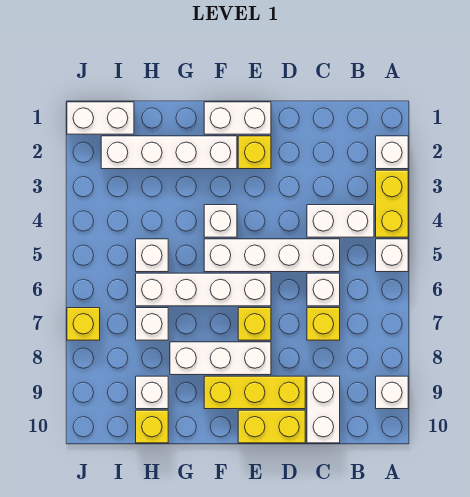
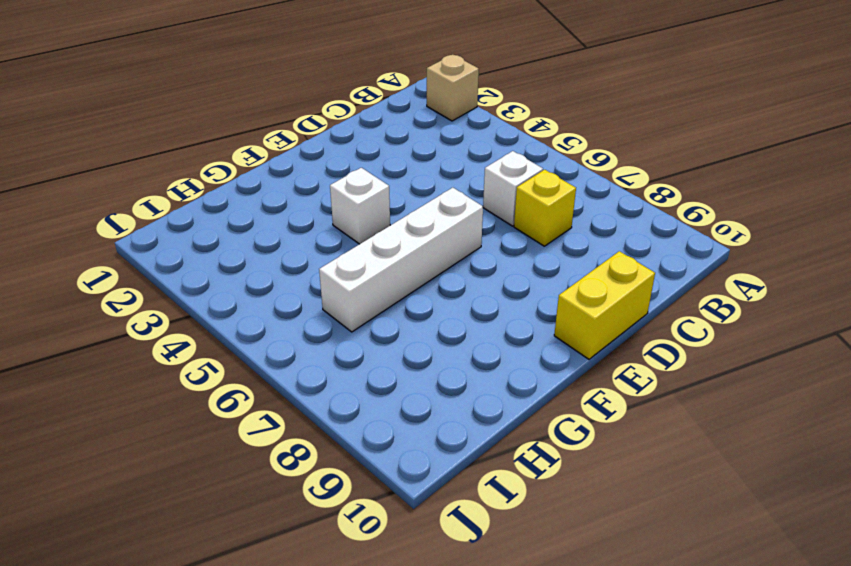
tan brick A2 level 1 -> white brick A2 level 1
none -> yellow brick A3:A4 level 1
none -> white brick A5 level 1
none -> white brick A9 level 1

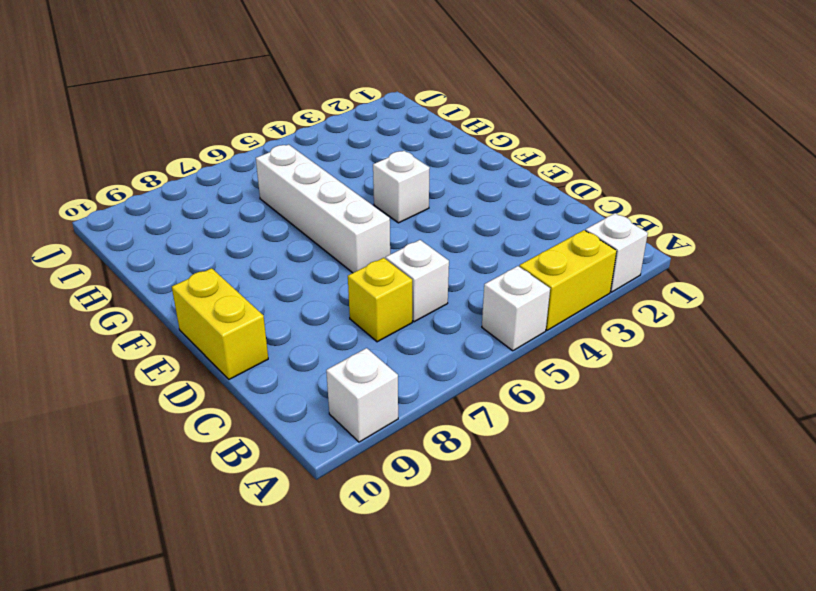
none -> white brick B4:C4 level 1
none -> white brick C5:F5 level 1
none -> white brick C9:C10 level 1

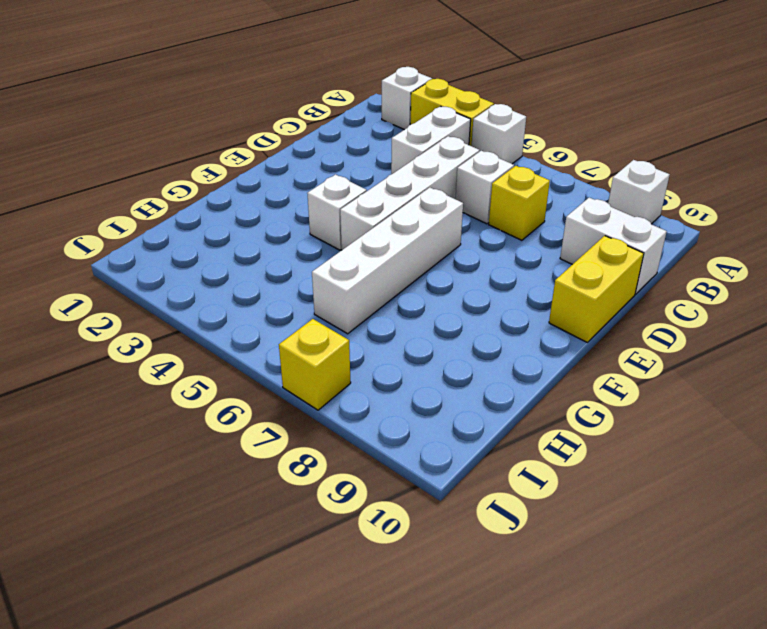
none -> yellow brick D9:F9 level 1
none -> white brick E1:F1 level 1
none -> yellow brick E2 level 1

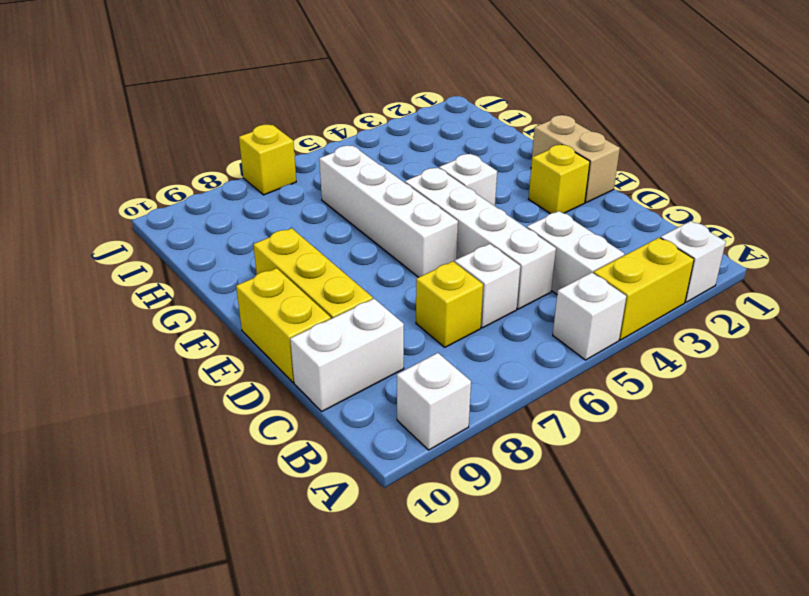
tan brick E1:F1 level 1 -> white brick E1:F1 level 1
none -> yellow brick E7 level 1
none -> white brick E8:G8 level 1
none -> white brick F2:I2 level 1

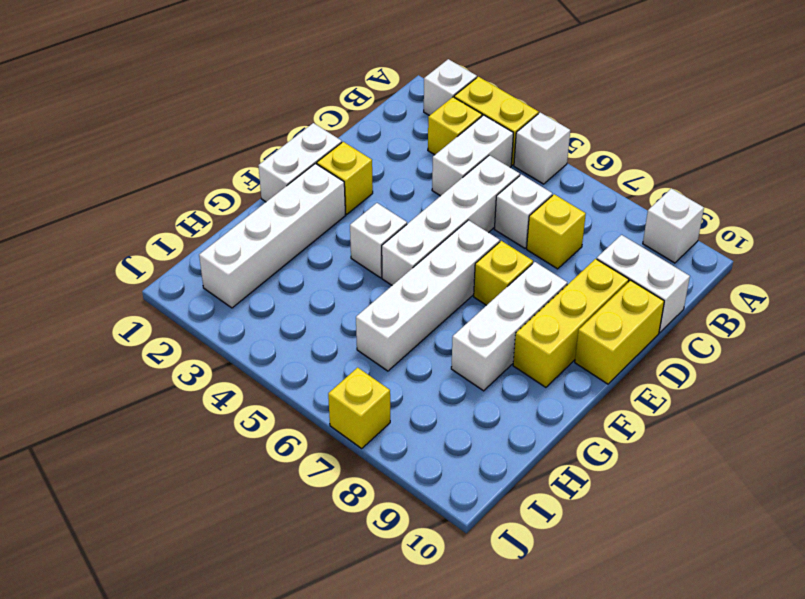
yellow brick B3 level 1 -> yellow brick H10 level 1
none -> white brick H5 level 1
none -> white brick H7 level 1
none -> white brick H9 level 1

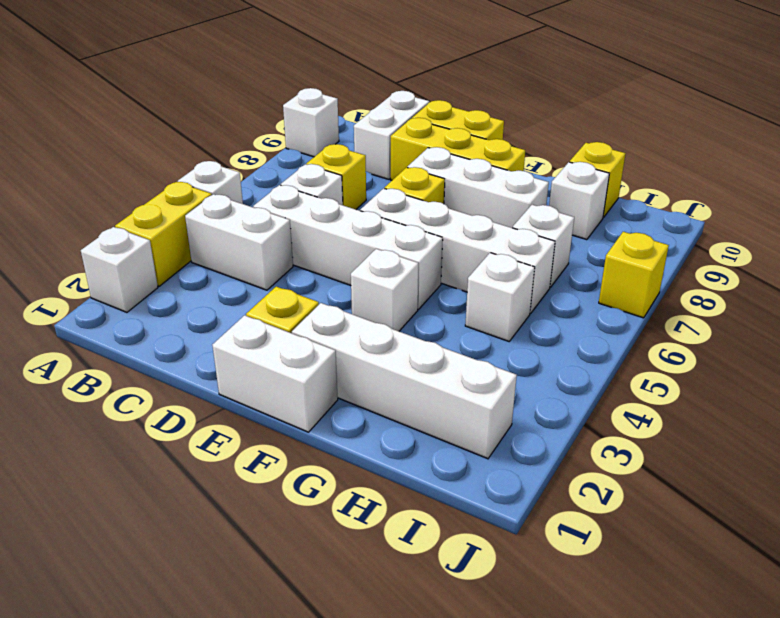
none -> white brick I1:J1 level 1

